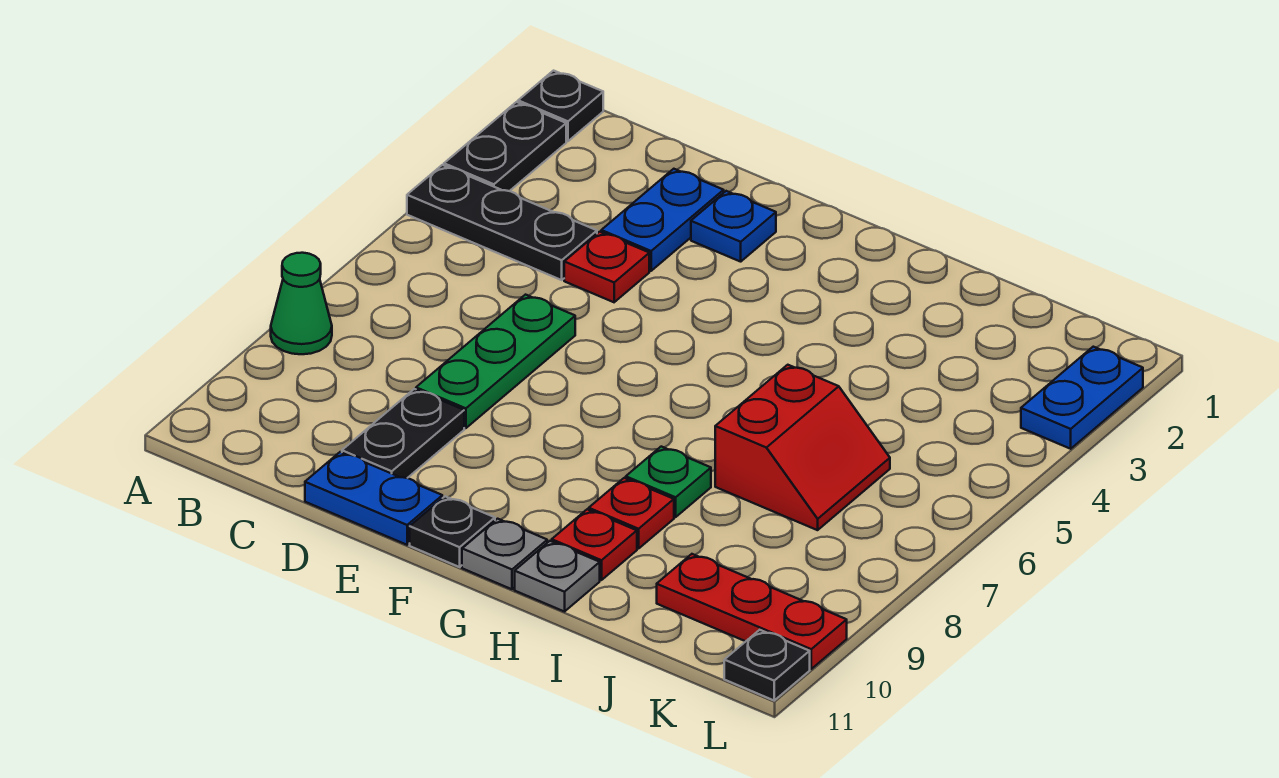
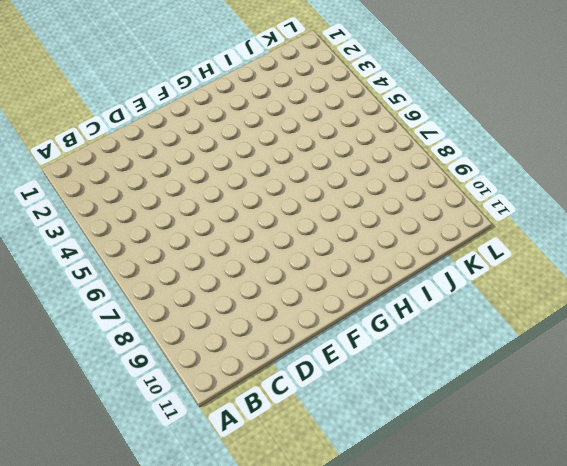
none -> black plate A1 level 1
none -> black plate A2:A3 level 1
none -> black plate A4:C4 level 1

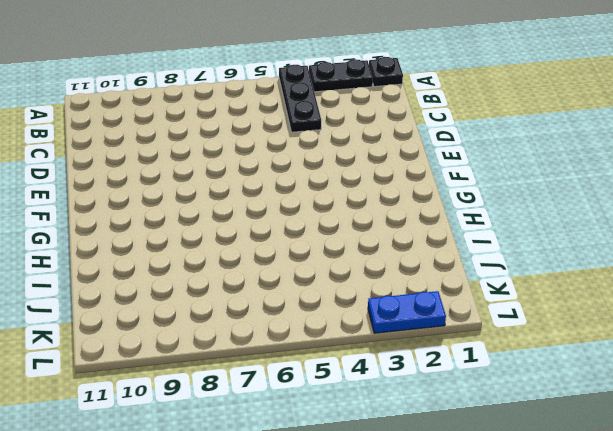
none -> green cone A8 level 1
none -> blue plate D2:D3 level 1
none -> red plate D4 level 1

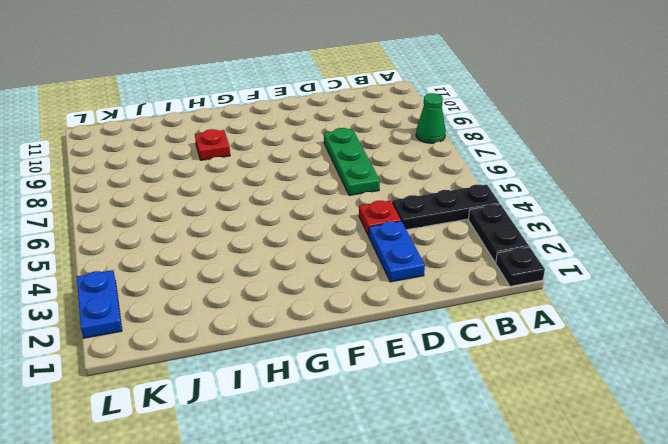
none -> black plate D9:D10 level 1
none -> blue plate D11:E11 level 1
none -> blue plate E2 level 1

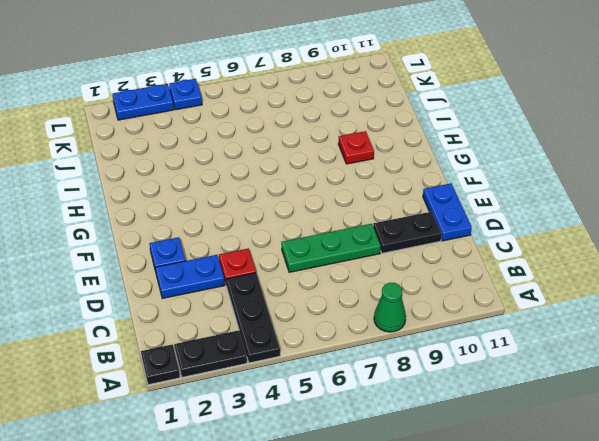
blue plate L4 level 1 -> none
none -> black plate F11 level 1
none -> grey plate G11 level 1
none -> green plate H8 level 1

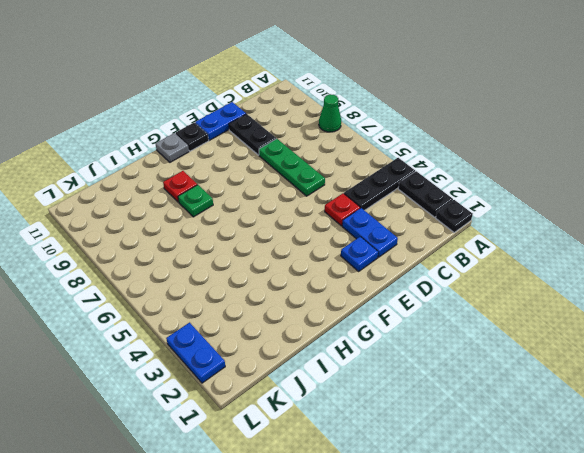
none -> red plate H10 level 1
none -> grey plate H11 level 1
none -> red slope I6:J7 level 1 top I

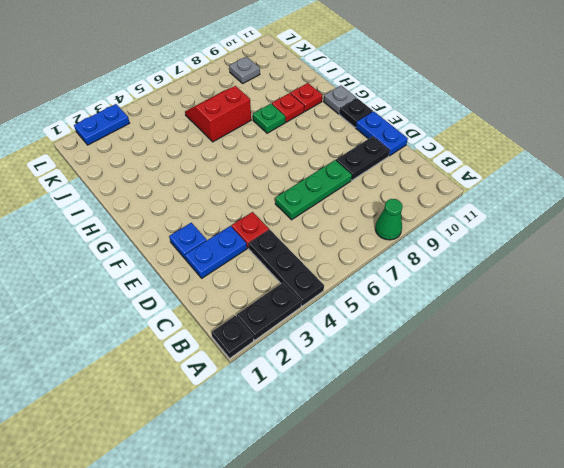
grey plate K9 level 1 -> grey plate H11 level 1
none -> red plate J10:L10 level 1
none -> black plate L11 level 1

